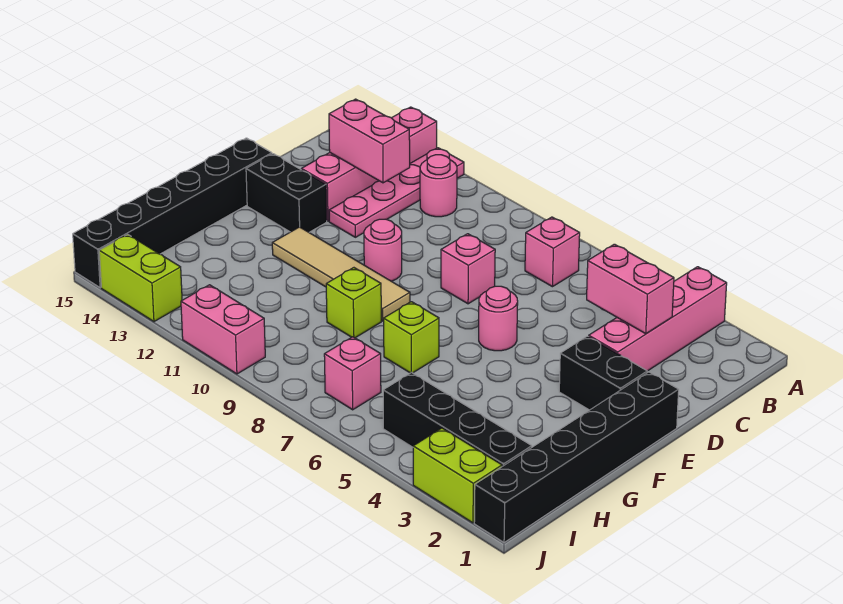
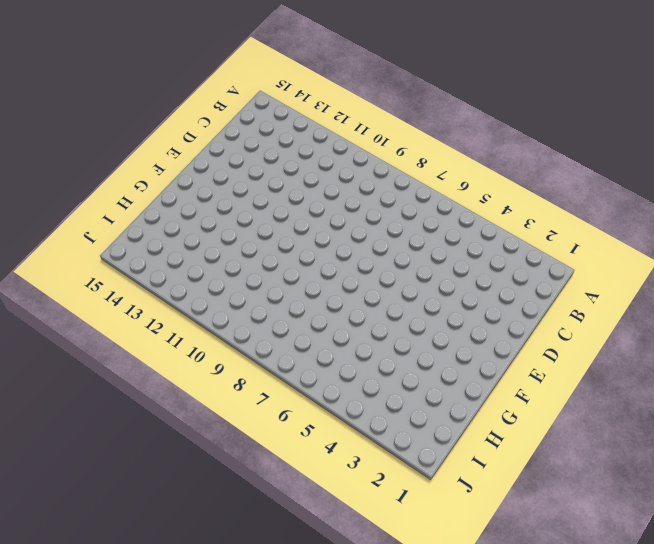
none -> pink brick A3:D3 level 1
none -> pink plate A12:D12 level 1
none -> pink brick A13:D13 level 1

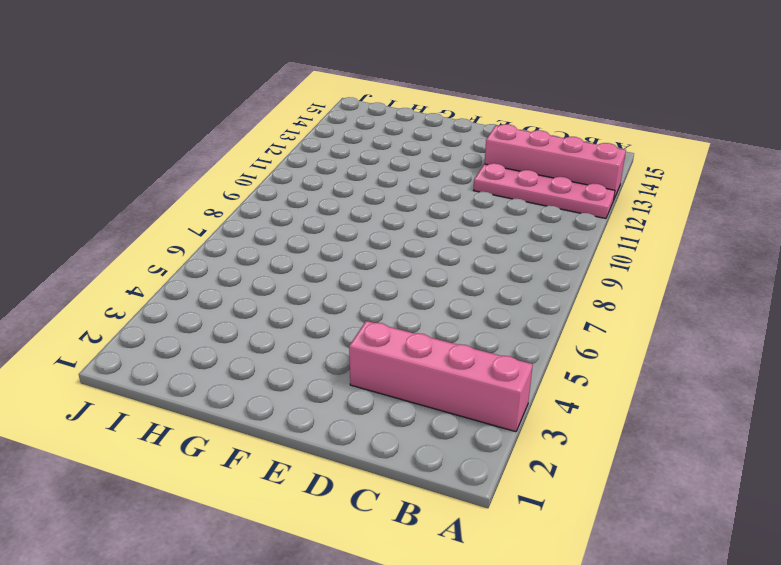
none -> pink brick B7 level 1
none -> pink round brick B11 level 1
none -> pink brick D8 level 1

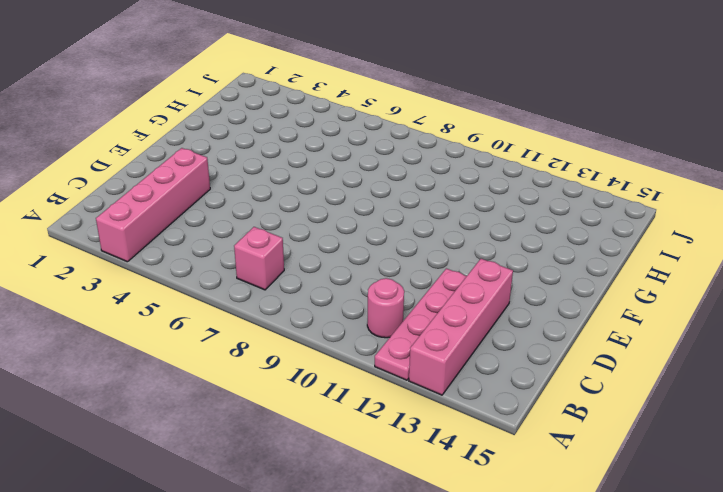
none -> pink brick D8 level 1
none -> black brick E1:J1 level 1
none -> black brick E2:E3 level 1

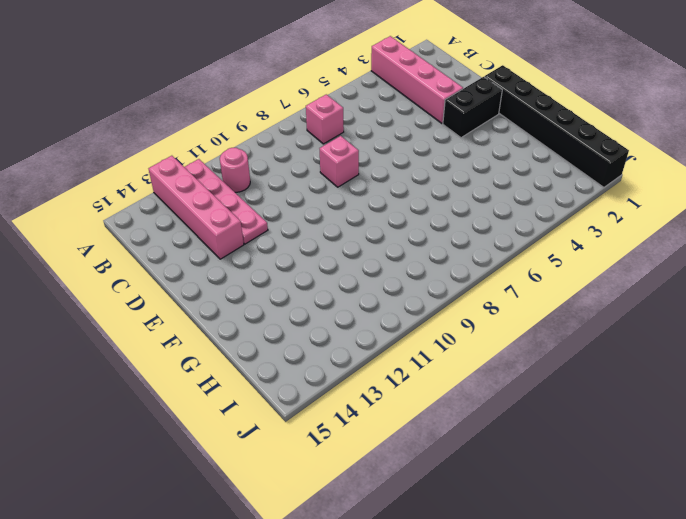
none -> pink round brick E6 level 1
none -> pink round brick E10 level 1
none -> black brick E13:E14 level 1

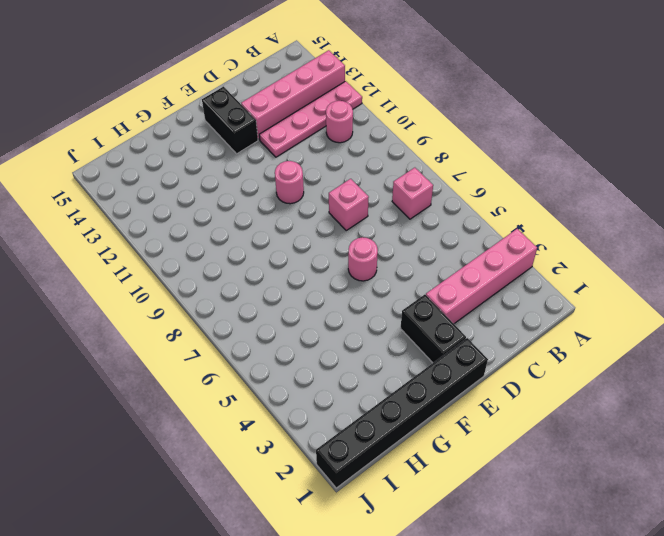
none -> black brick E15:J15 level 1
none -> tan tile F9:F12 level 1
none -> lime brick G7 level 1

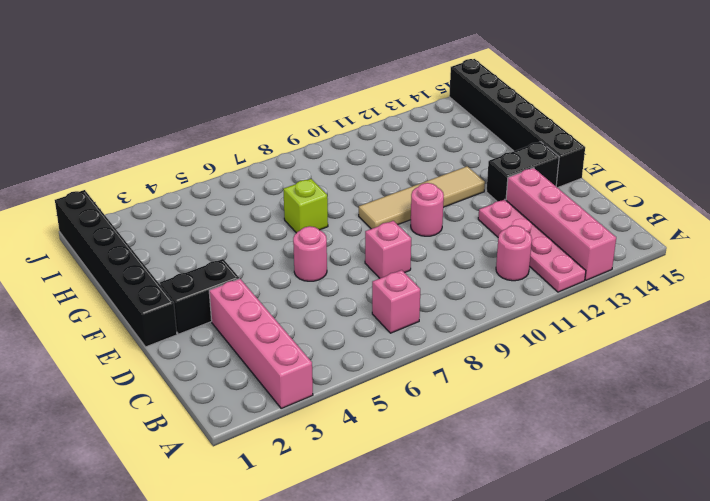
none -> lime brick G9 level 1
none -> black brick I2:I5 level 1
none -> pink brick I7 level 1

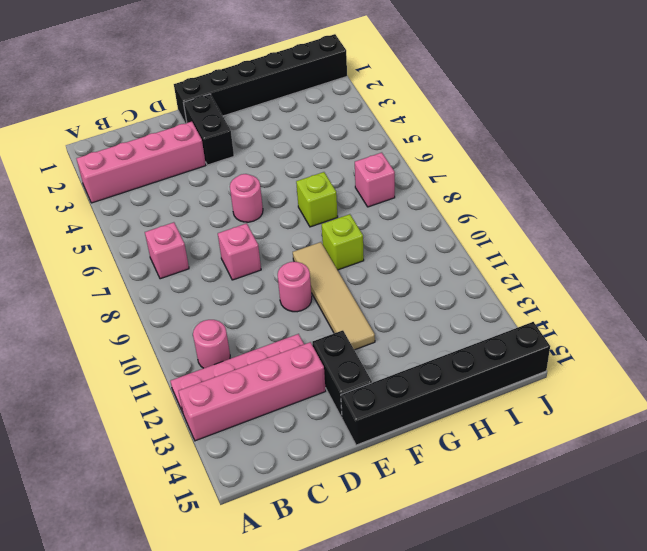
none -> black brick I2:I5 level 1
none -> lime brick J2:J3 level 1
none -> pink brick J10:J11 level 1

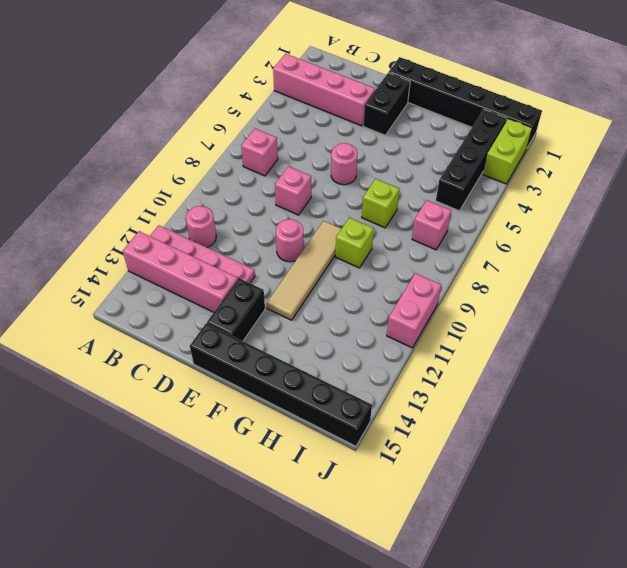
none -> lime brick J13:J14 level 1
none -> pink brick C3:C4 level 2
none -> pink brick C12:C13 level 2

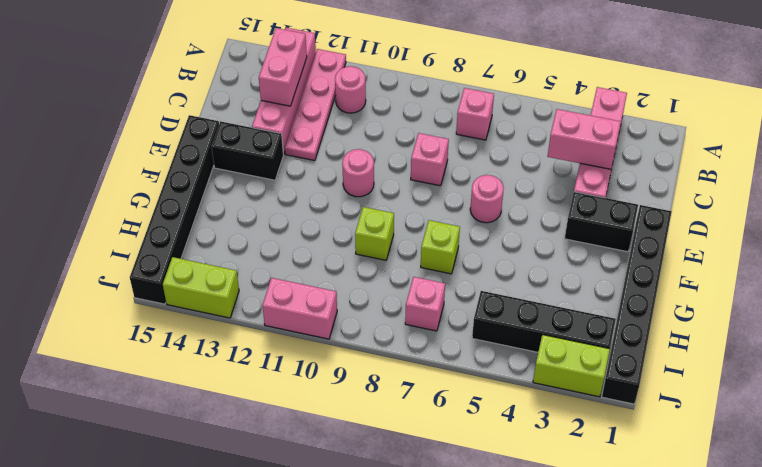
pink brick B13:C13 level 2 -> pink brick C12:C13 level 2
none -> tan tile F9:F12 level 1

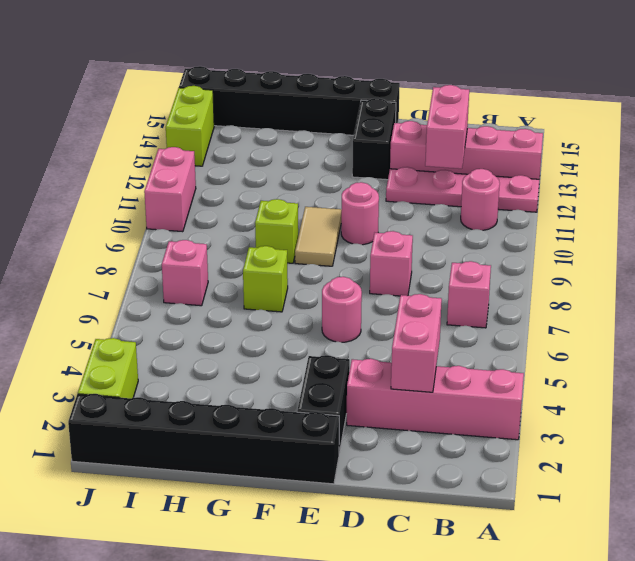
tan tile F9:F10 level 1 -> tan tile F9:F12 level 1
none -> black brick I2:I5 level 1

